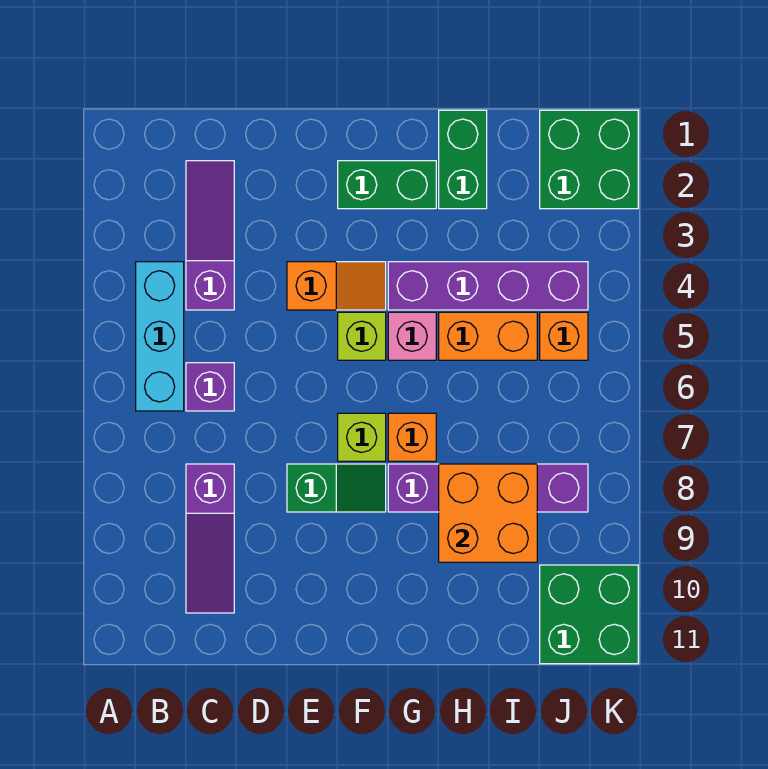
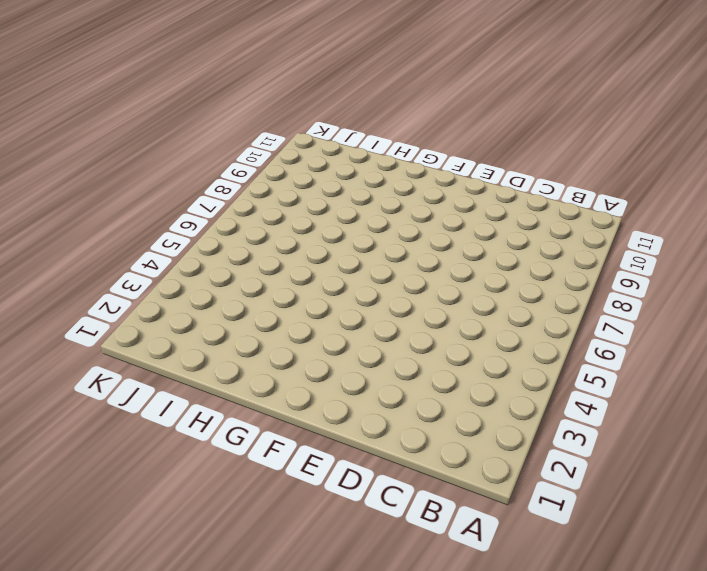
none -> cyan brick B4:B6 level 1
none -> purple slope C2:C4 level 1 top 4
none -> purple brick C6 level 1

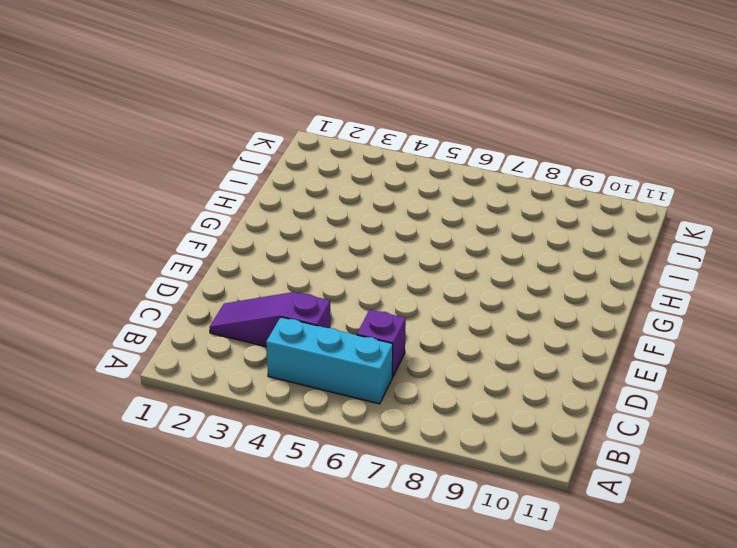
none -> purple slope C8:C10 level 1 top 8
none -> orange slope E4:F4 level 1 top E
none -> green slope E8:F8 level 1 top E

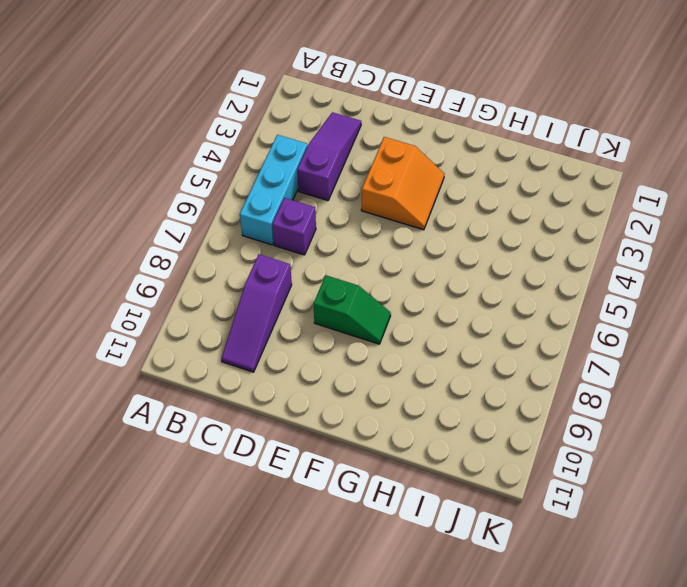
orange slope E3:F4 level 1 top E -> orange slope E4:F4 level 1 top E
none -> green brick F2:G2 level 1
none -> lime brick F5 level 1
none -> lime brick F7 level 1

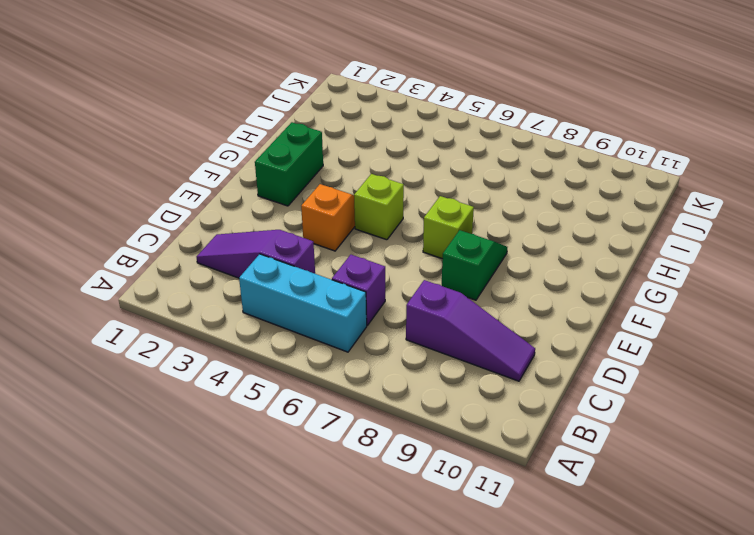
none -> purple brick G4:J4 level 1
none -> pink brick G5 level 1
none -> orange brick G7 level 1

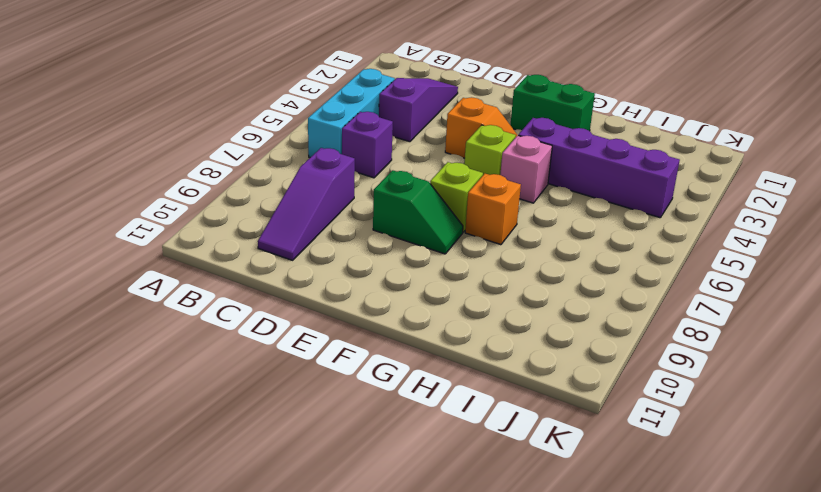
none -> purple brick G8:J8 level 1
none -> green brick H1:H2 level 1
none -> orange brick H5:I5 level 1

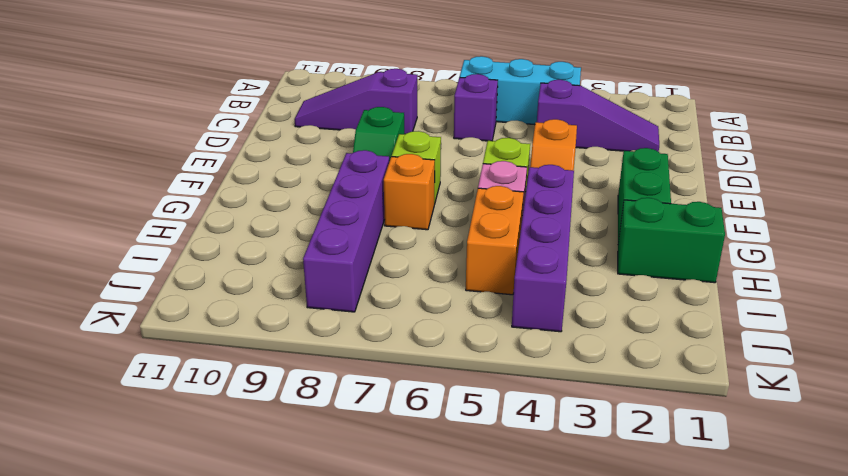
none -> green brick J1:K2 level 1
none -> orange brick J5 level 1
none -> green brick J10:K11 level 1

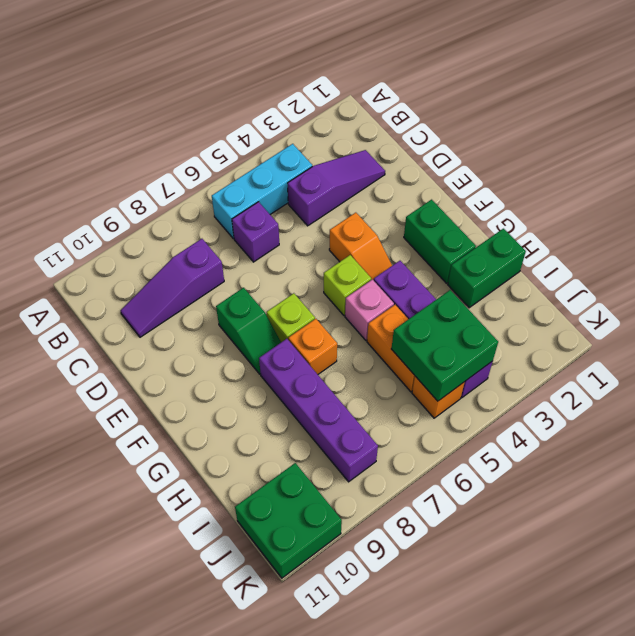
green brick I4:J5 level 2 -> green brick J1:K2 level 1
none -> orange brick H8:I9 level 2

